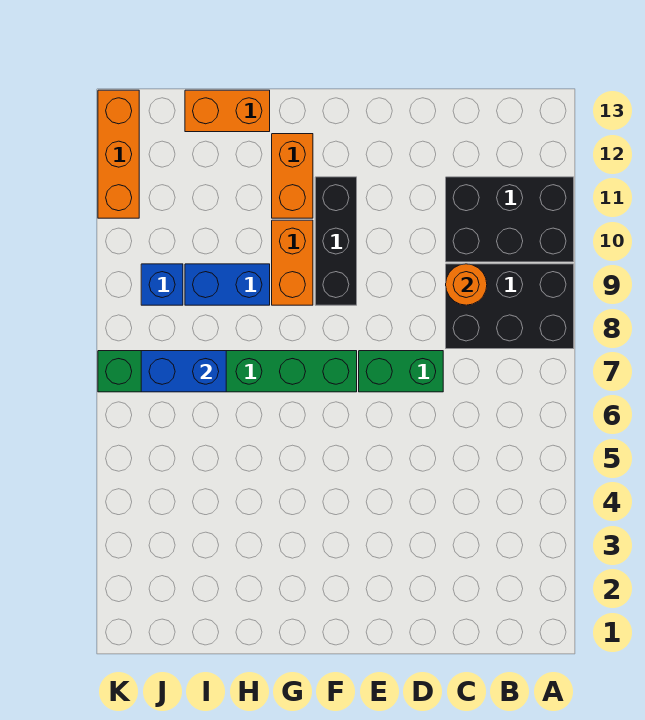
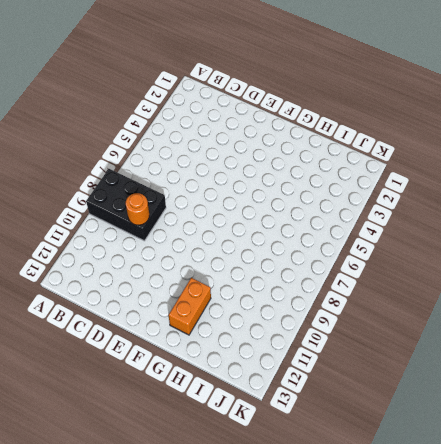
none -> black brick A10:C11 level 1
none -> green brick D7:E7 level 1
none -> green brick F7:K7 level 1

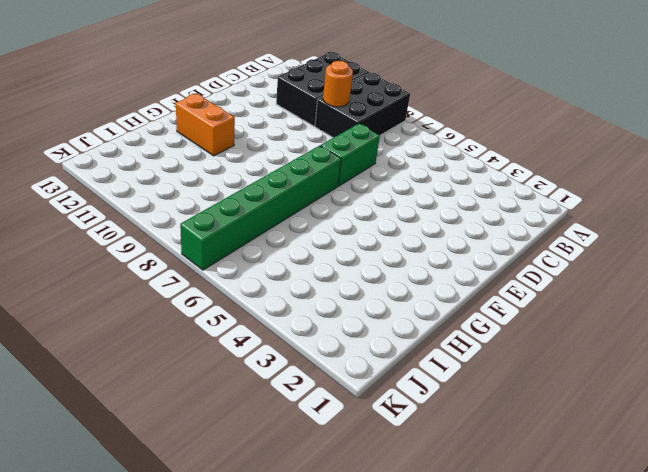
none -> black brick F9:F11 level 1
none -> orange brick G9:G10 level 1
none -> blue brick H9:I9 level 1

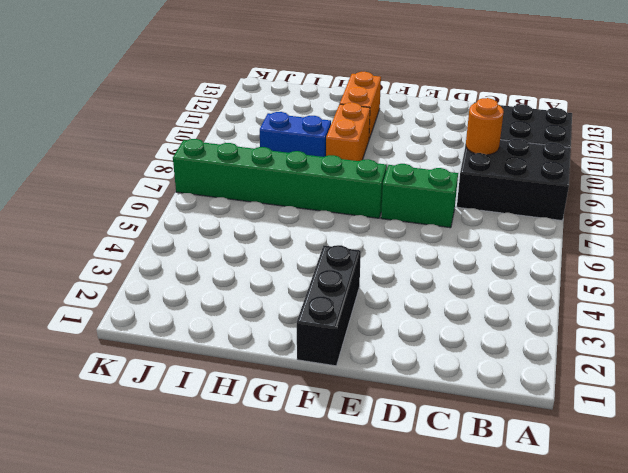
black brick F1:F3 level 1 -> black brick F9:F11 level 1
none -> orange brick H13:I13 level 1
none -> blue brick J9 level 1
none -> orange brick K11:K13 level 1

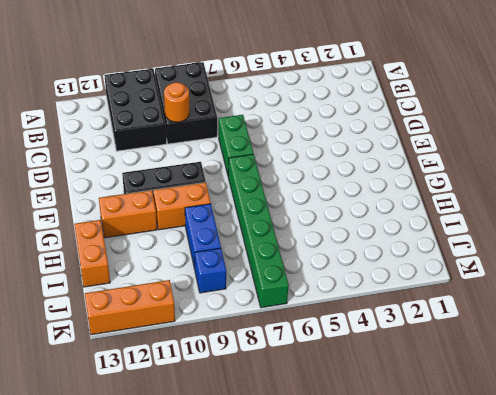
none -> blue brick I7:J7 level 2

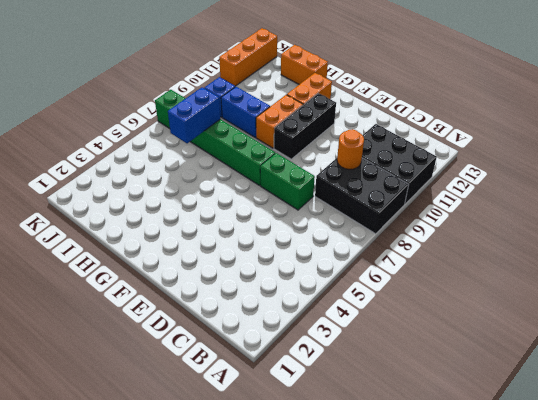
blue brick I6:I7 level 2 -> blue brick I7:J7 level 2

